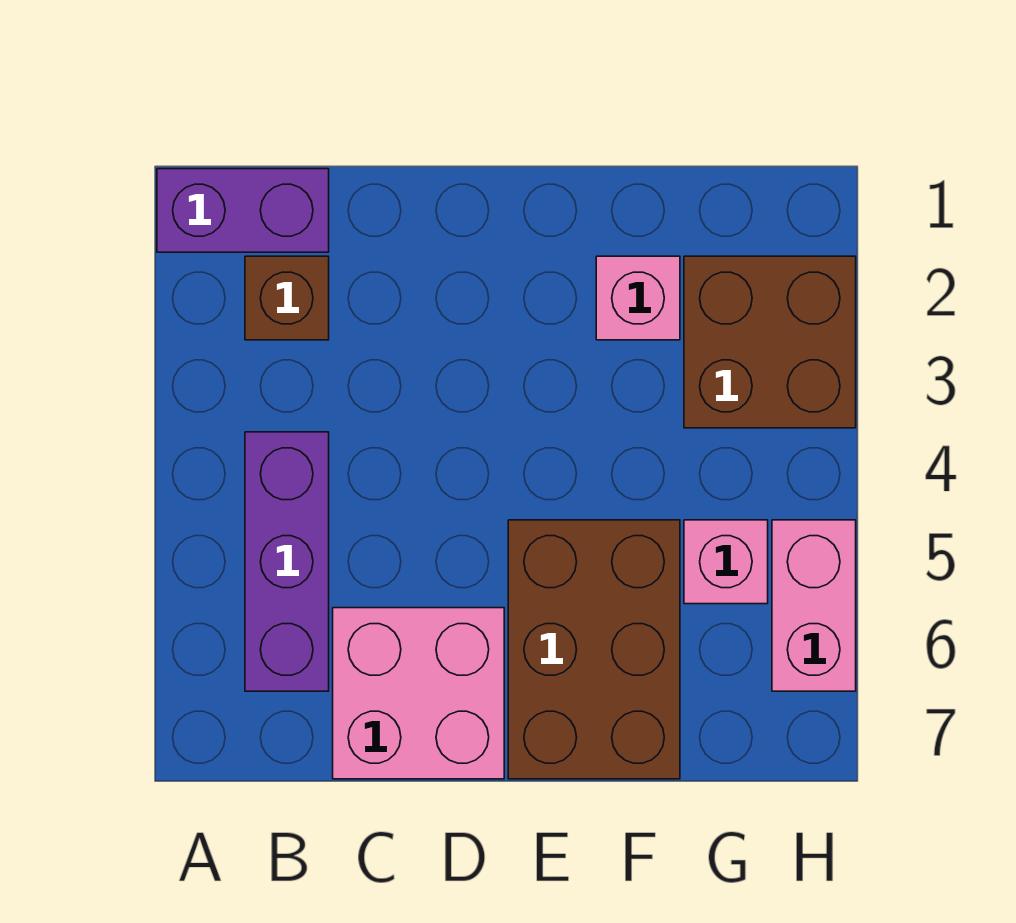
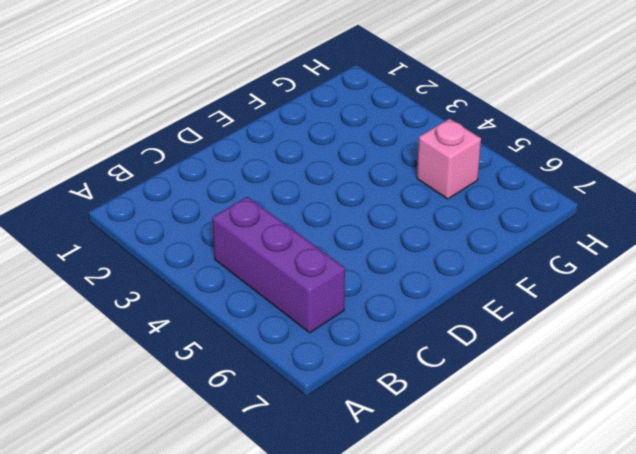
none -> purple brick A1:B1 level 1
none -> brown brick B2 level 1

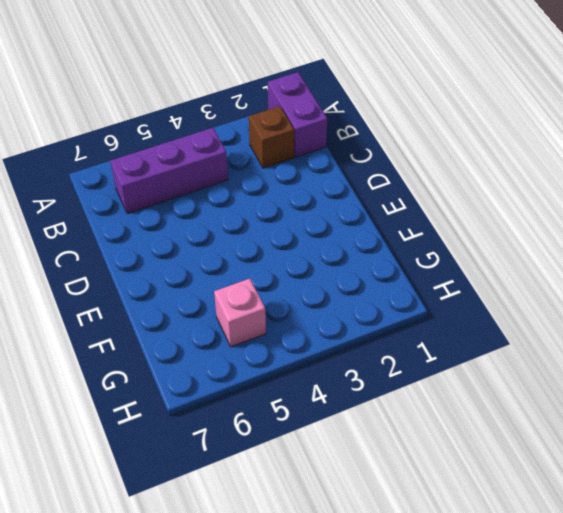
none -> pink brick C6:D7 level 1
none -> brown brick E5:F7 level 1

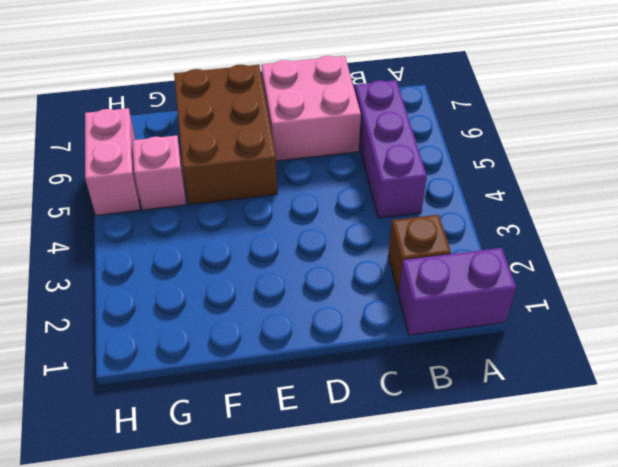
none -> pink brick F2 level 1
none -> brown brick G2:H3 level 1

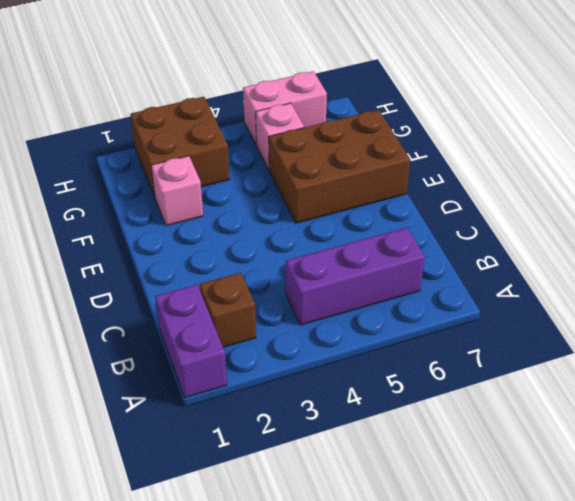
none -> pink brick C6:D7 level 1

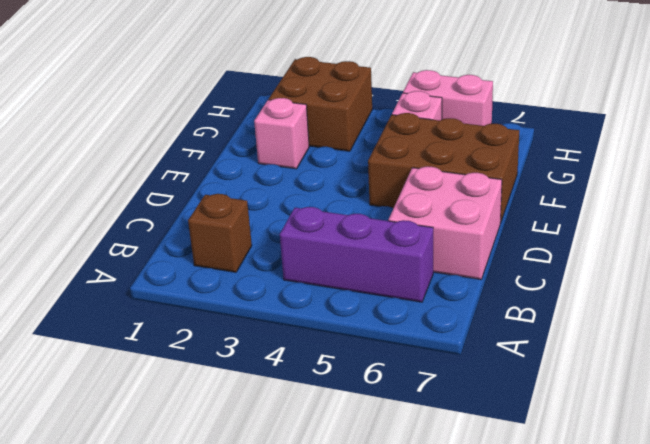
none -> purple brick A1:B1 level 1

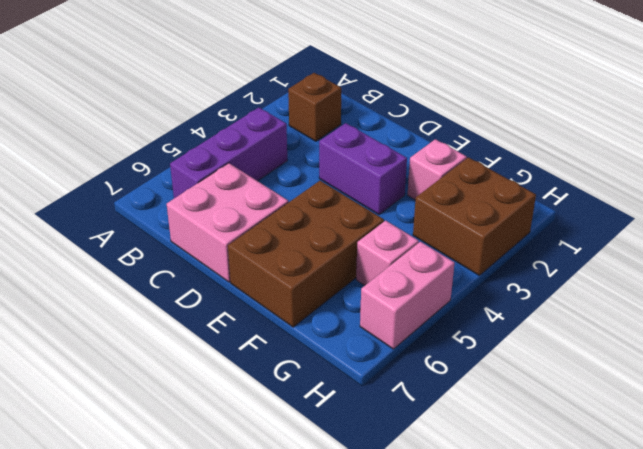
purple brick D3:E3 level 1 -> purple brick A1:B1 level 1

